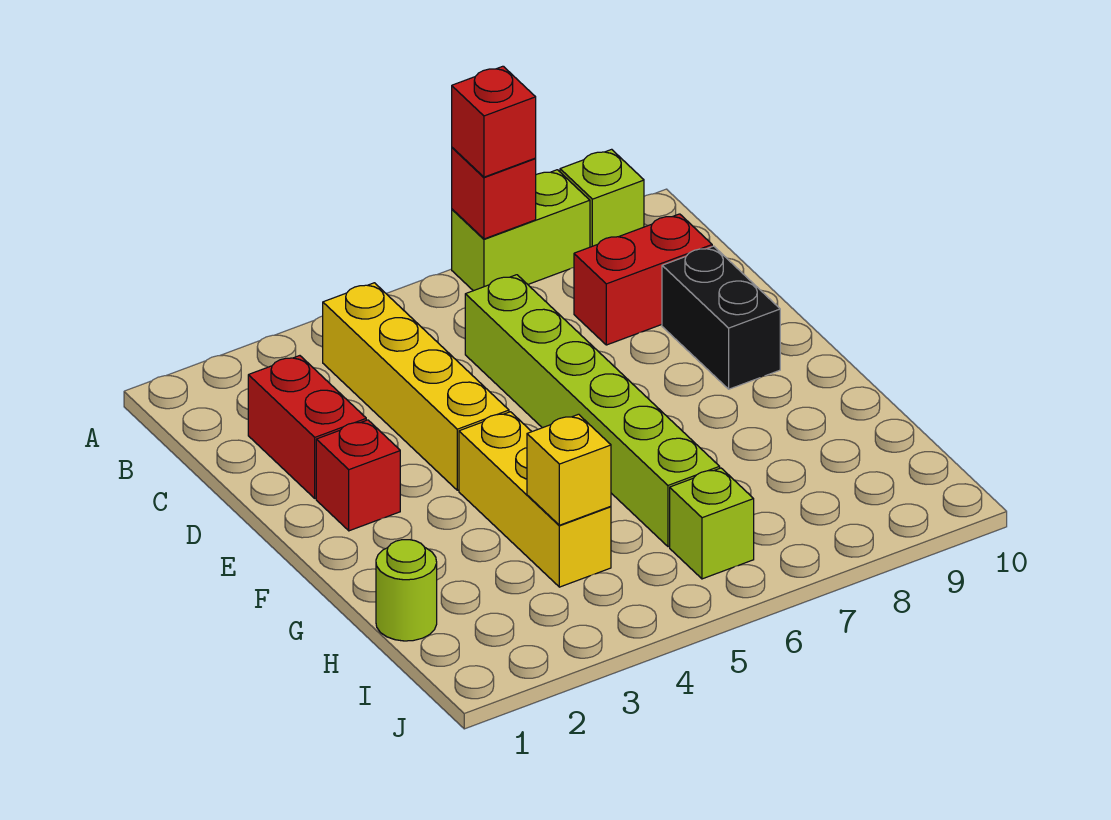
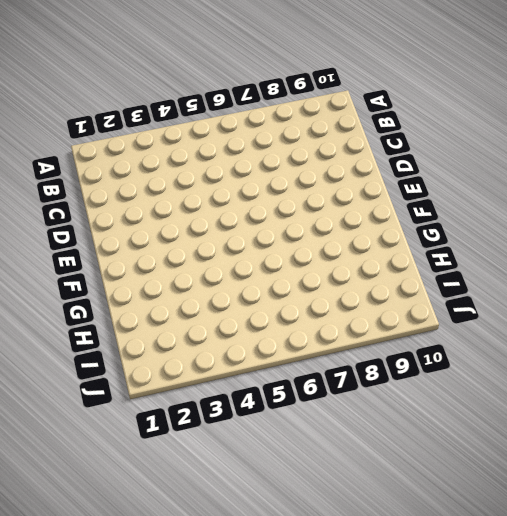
none -> lime brick A7:A8 level 1
none -> lime brick A9 level 1
none -> yellow brick B4:E4 level 1

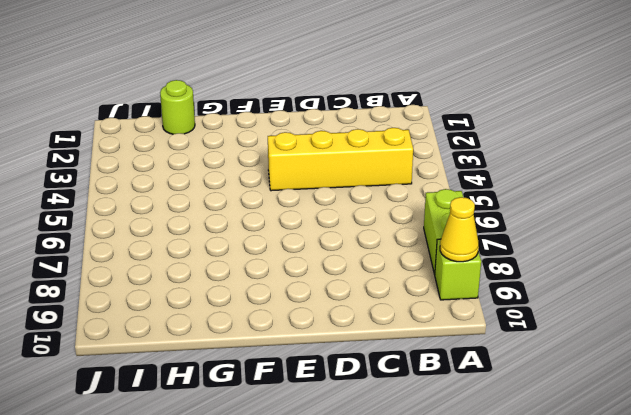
yellow cone A9 level 2 -> none
none -> red brick C2:D2 level 1
none -> lime brick C6:H6 level 1
none -> red brick C8:C9 level 1

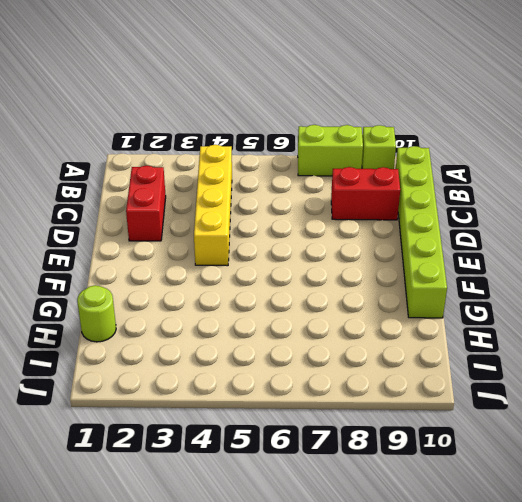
lime brick B10:G10 level 1 -> lime brick C6:H6 level 1
none -> black brick D9:E9 level 1
none -> red brick E2 level 1
none -> yellow brick F4:H4 level 1

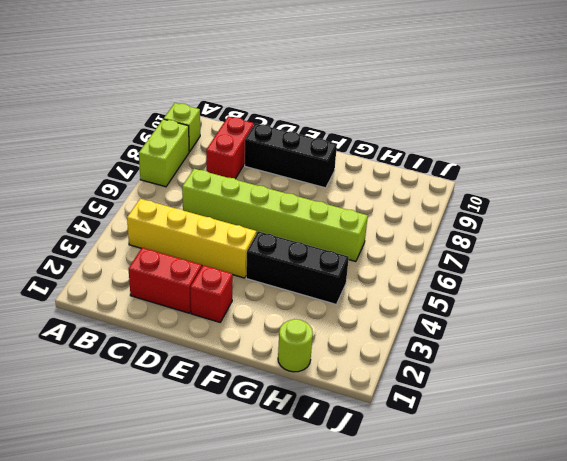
black brick D9:F9 level 1 -> black brick D9:E9 level 1
black brick F4:H4 level 1 -> yellow brick F4:H4 level 1
none -> lime brick I6 level 1
none -> red brick A7 level 2
none -> yellow brick H4 level 2

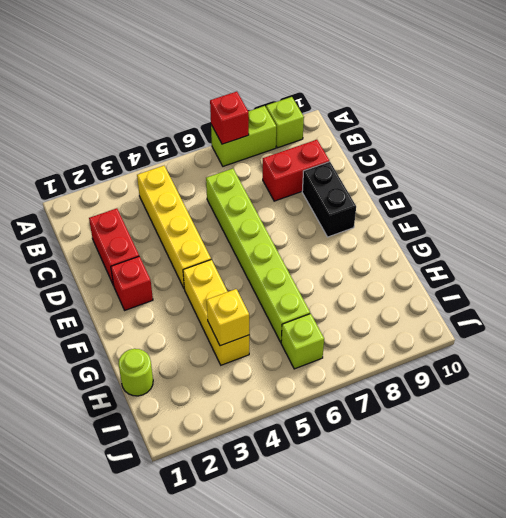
none -> red brick A7 level 3

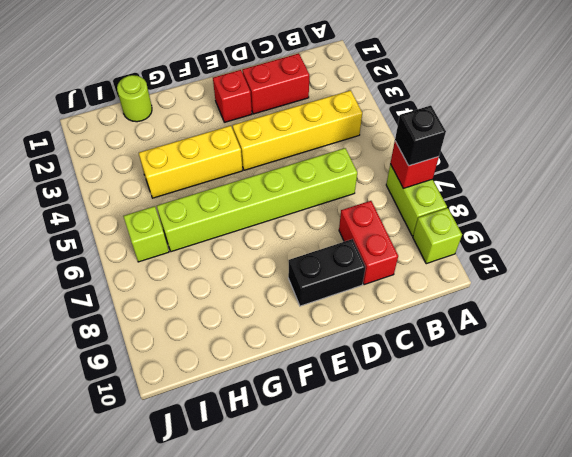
black brick A7 level 3 -> red brick A7 level 3
none -> yellow brick H4 level 2

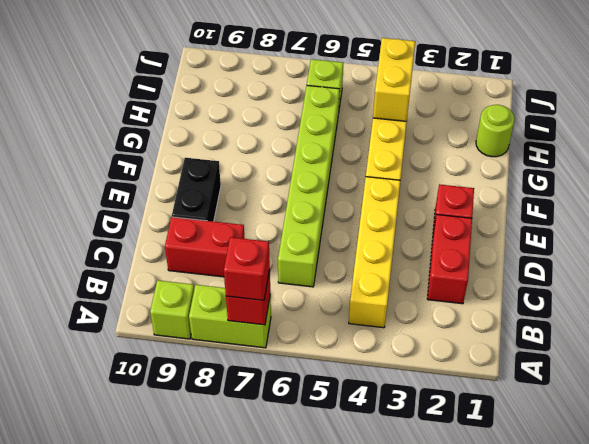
yellow brick H4:I4 level 2 -> yellow brick H4 level 2

